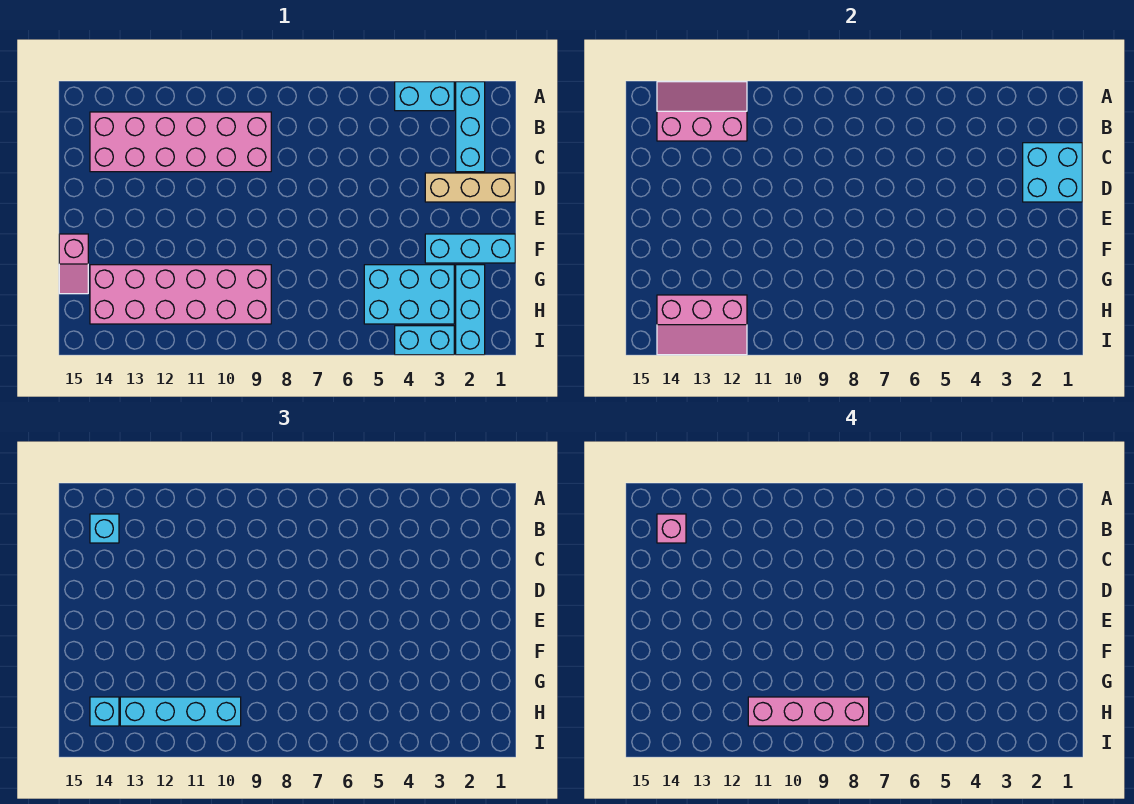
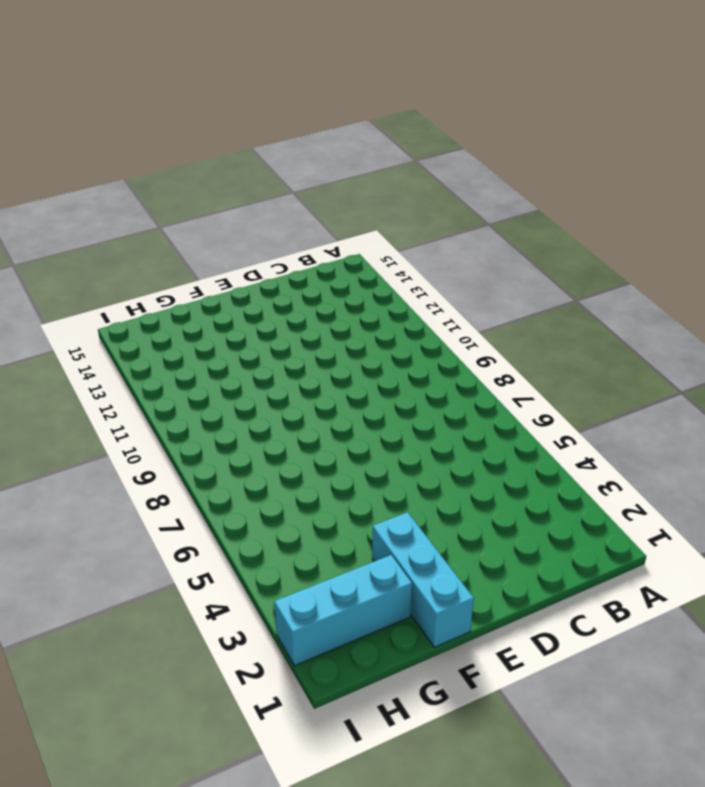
none -> cyan brick A2:C2 level 1
none -> cyan brick A3:A4 level 1
none -> pink brick B9:C14 level 1

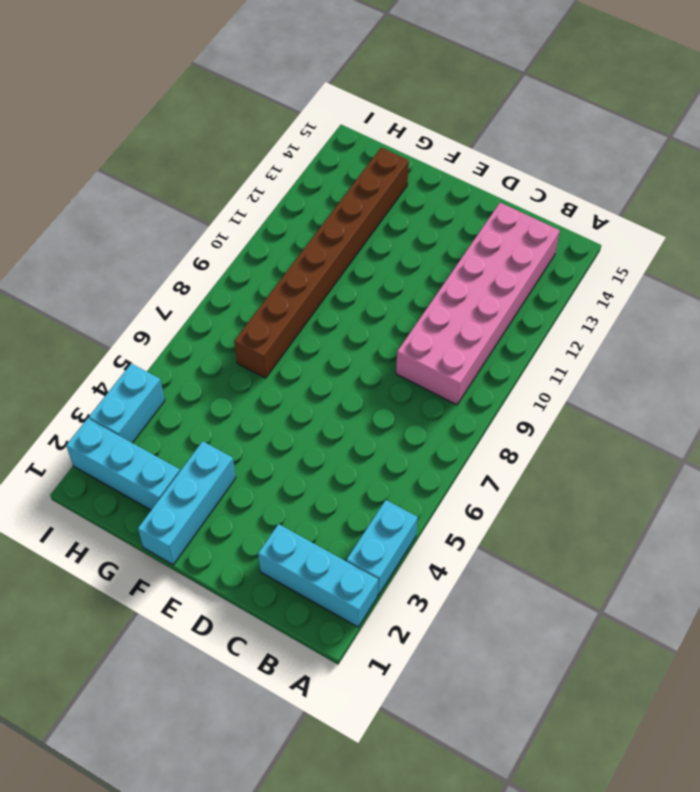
brown brick G7:G14 level 1 -> pink brick G9:H14 level 1
none -> tan brick D1:D3 level 1
none -> pink slope F15:G15 level 1 top F
none -> cyan brick G3:H5 level 1

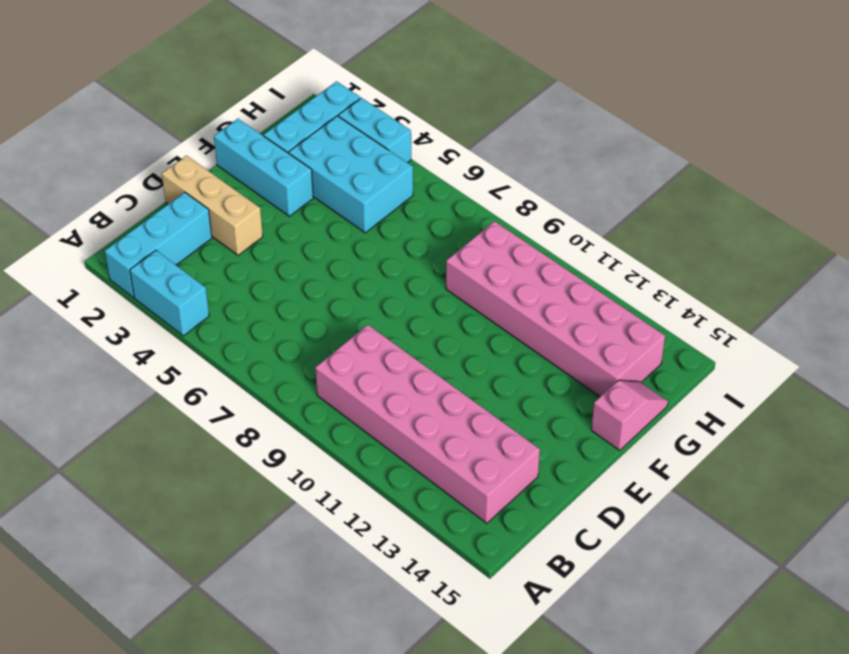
none -> pink slope A12:B14 level 2 top B
none -> cyan brick C1:D2 level 2
none -> pink slope H12:I14 level 2 top H

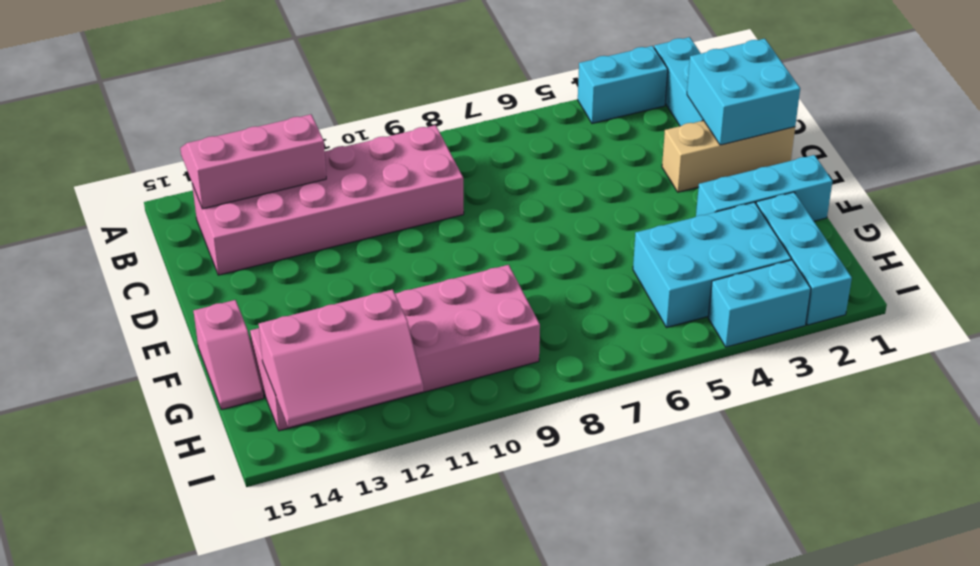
none -> cyan brick B14 level 3
none -> cyan brick H10:H13 level 3
none -> cyan brick H14 level 3

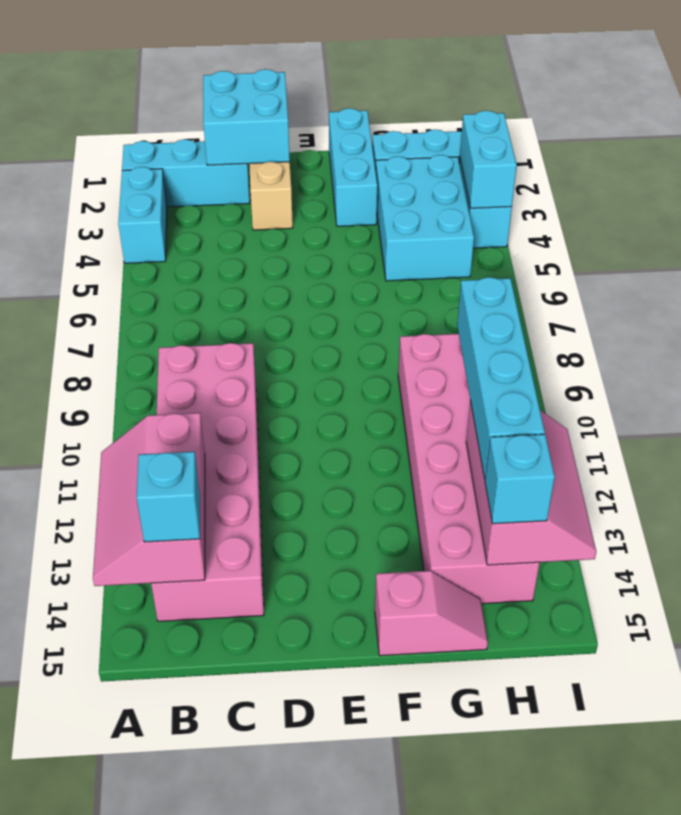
cyan brick I3:I4 level 2 -> none
none -> pink brick B14 level 4
none -> pink brick H8:H11 level 4

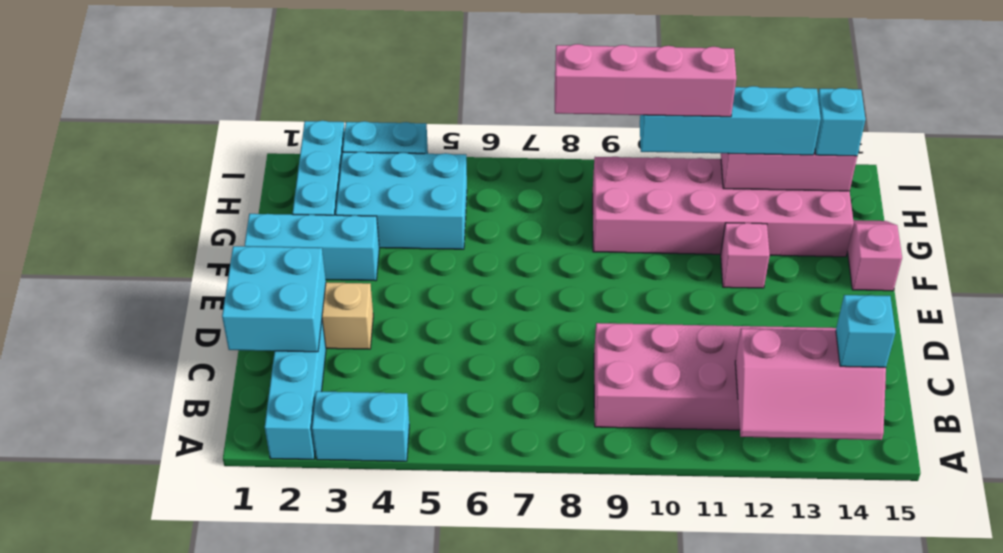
pink brick F12 level 1 -> pink brick B14 level 4

